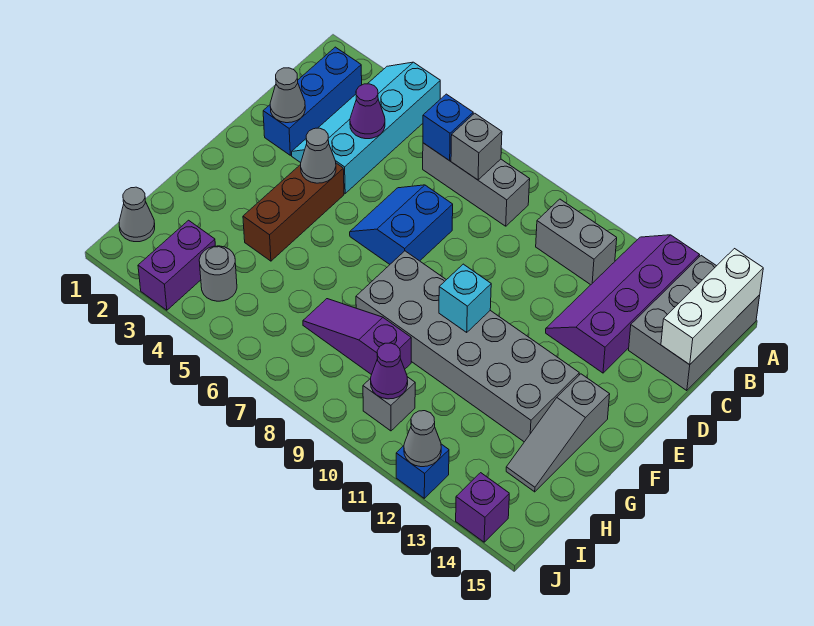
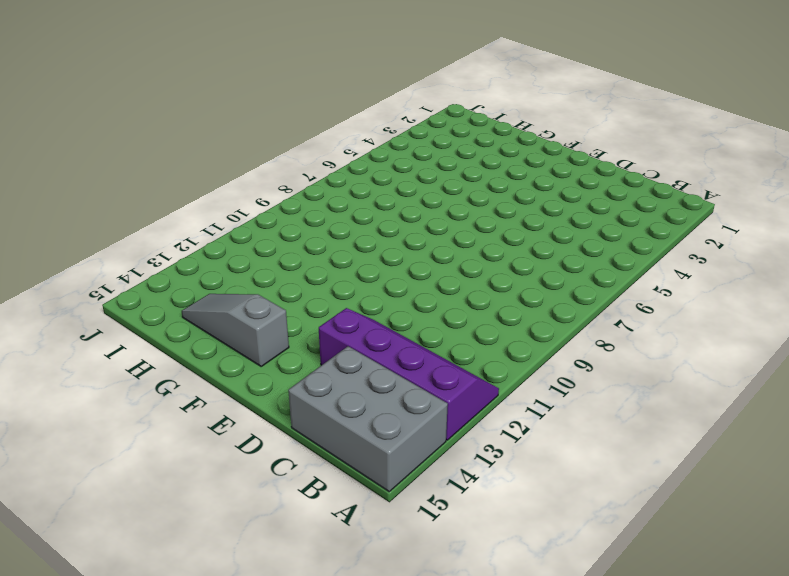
none -> cyan slope A3:D4 level 1 top 4
none -> blue brick B2:D2 level 1
none -> grey brick B6:B8 level 1

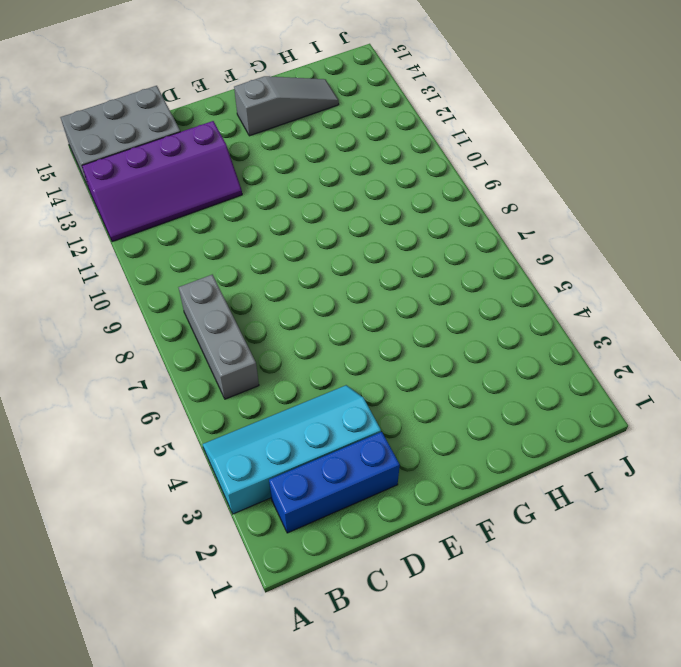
cyan slope A3:D4 level 1 top 3 -> cyan slope A3:D4 level 1 top 4
none -> grey brick B10:B11 level 1
none -> blue slope D6:E7 level 1 top 7
none -> brown brick E4:G4 level 1

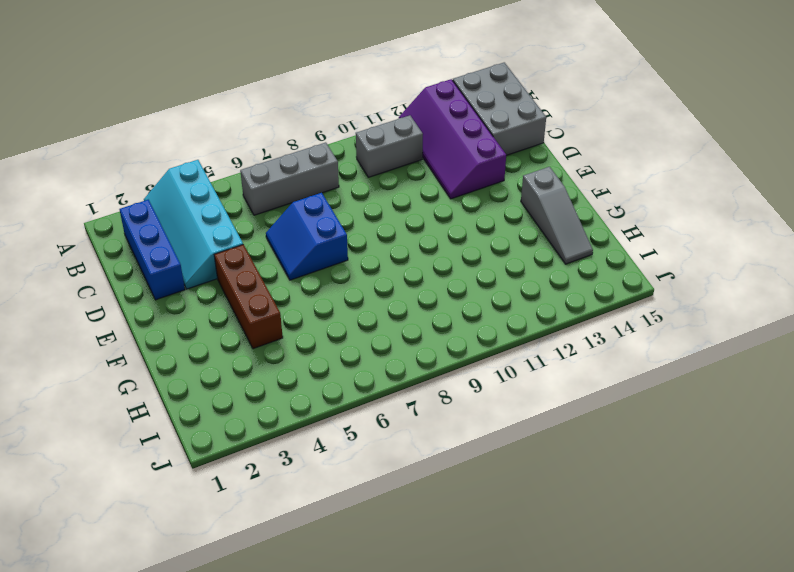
none -> grey brick F8:G13 level 1
none -> purple slope H7:H9 level 1 top 9
none -> grey cone I1 level 1

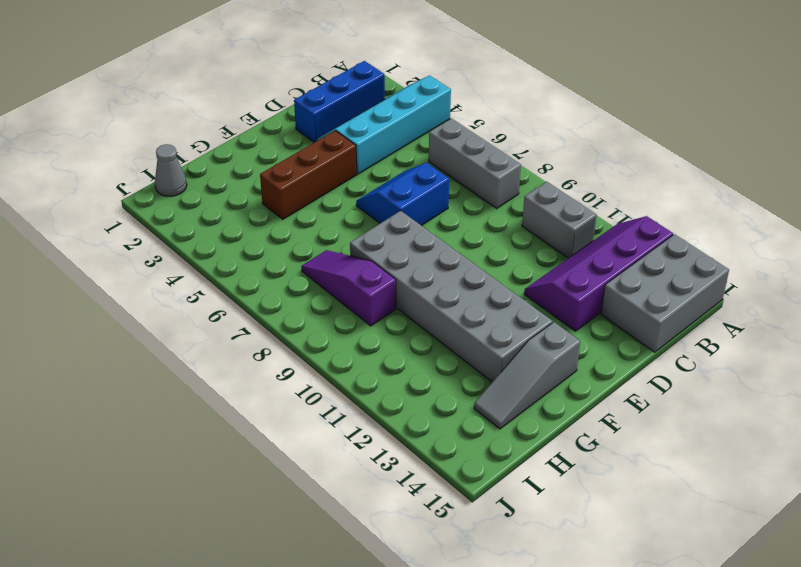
none -> purple brick I3:J3 level 1
none -> grey round brick I4 level 1
none -> grey brick I10 level 1

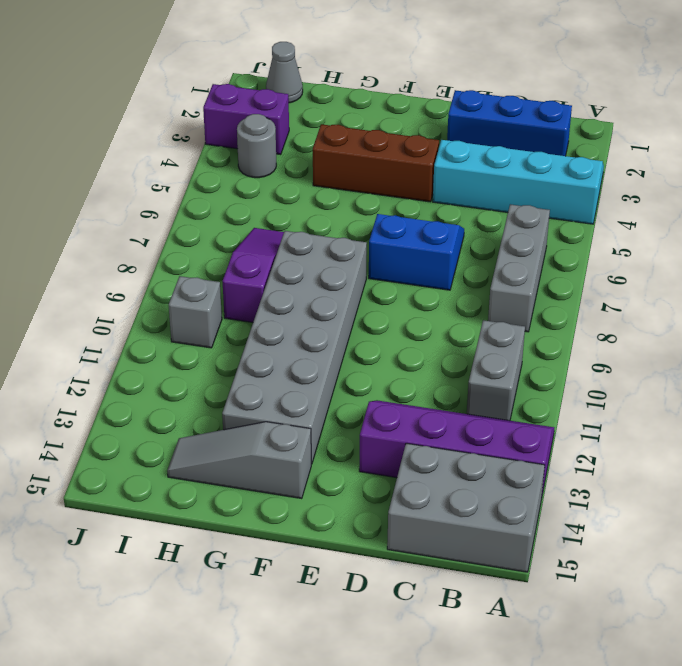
none -> blue brick J12 level 1
none -> purple brick J14 level 1
none -> white brick A15:C15 level 2

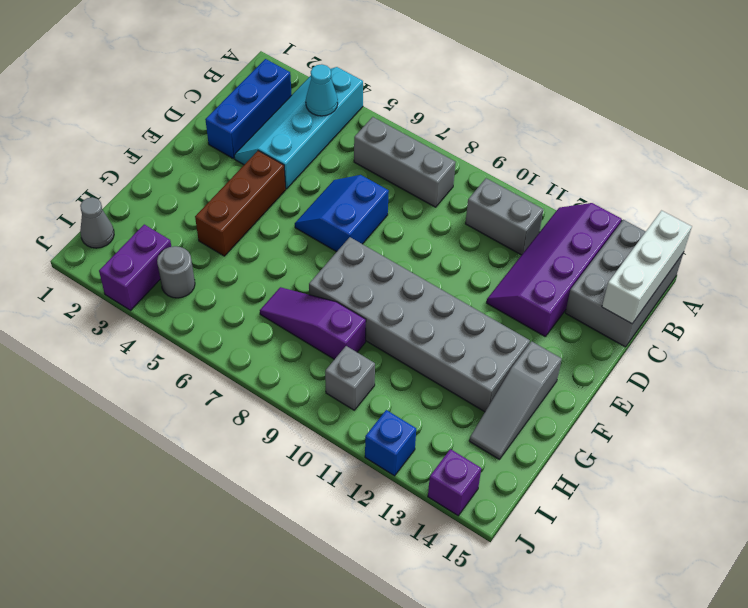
cyan cone B4 level 2 -> none
none -> blue brick B6 level 2
none -> grey brick B7 level 2
none -> purple cone C4 level 2

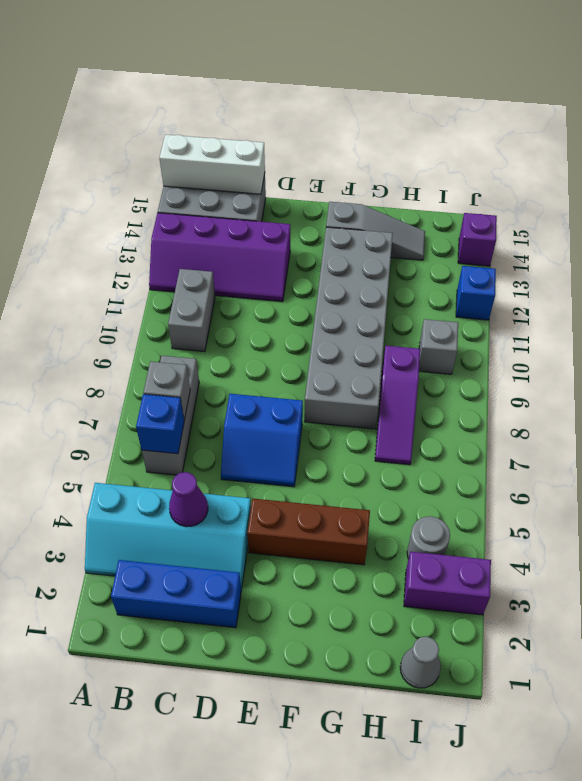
none -> grey cone D2 level 2
none -> grey cone E4 level 2
none -> cyan brick F10 level 2

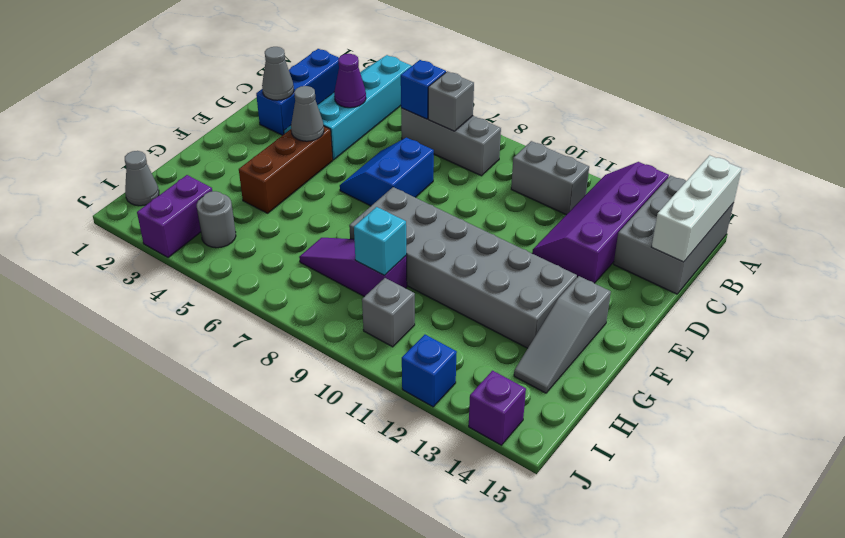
cyan brick H9 level 2 -> cyan brick F10 level 2
none -> purple cone I10 level 2
none -> grey cone J12 level 2

